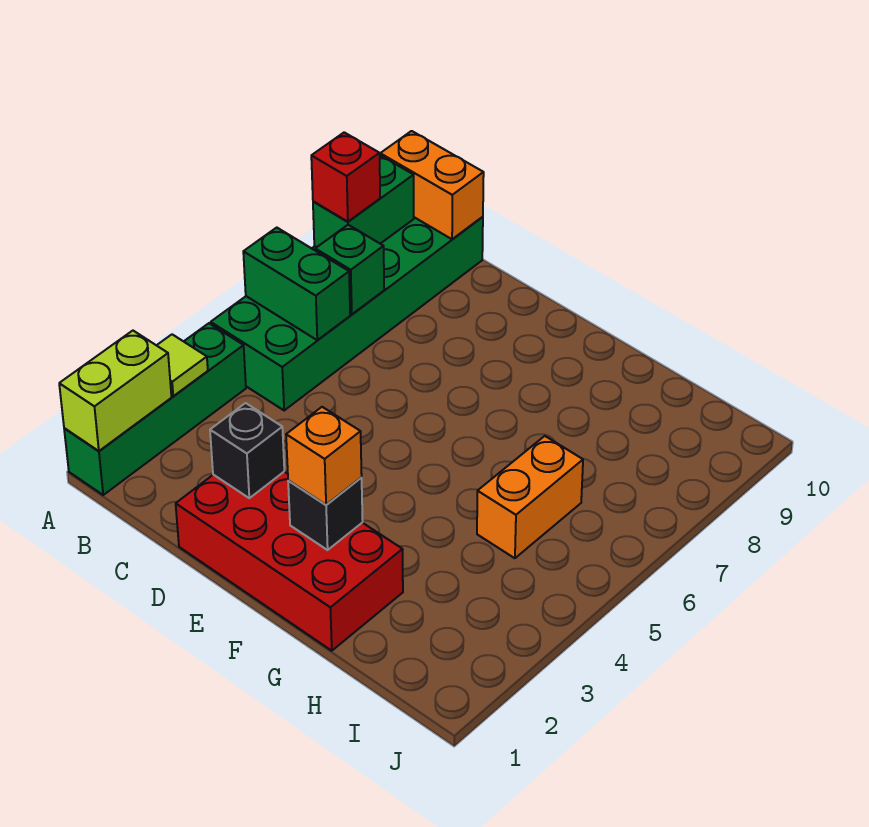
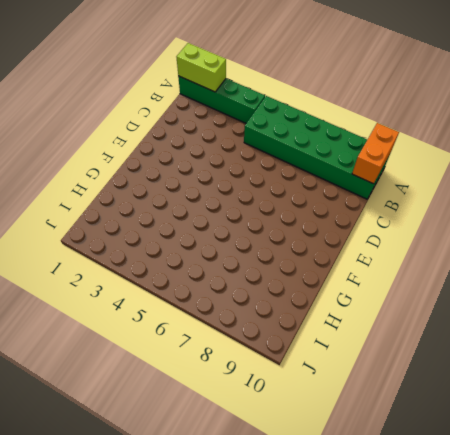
none -> red brick D1:G2 level 1
none -> orange brick H5:H6 level 1
none -> lime tile A3 level 2

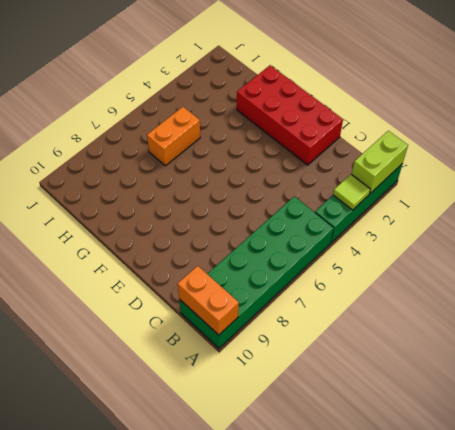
none -> green brick A6:B6 level 2
none -> green brick A8:A9 level 2
none -> green brick B7 level 2

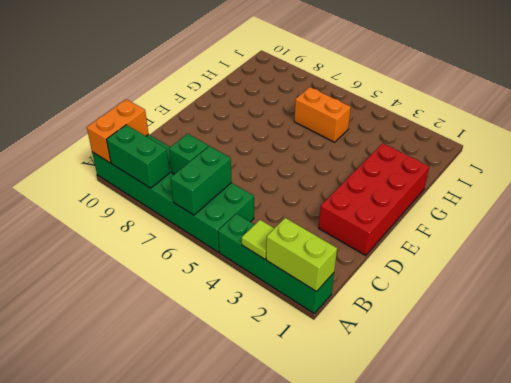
none -> black brick D2 level 2
none -> black brick F2 level 2
none -> red brick A8 level 3

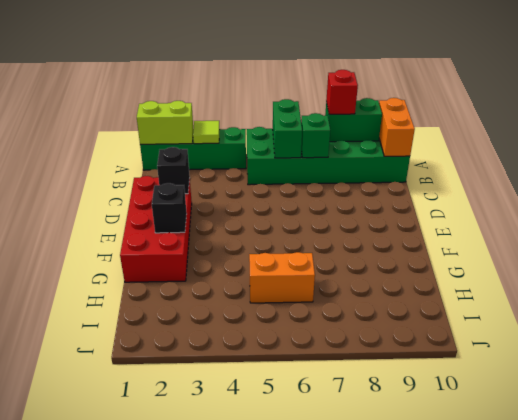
none -> orange brick F2 level 3

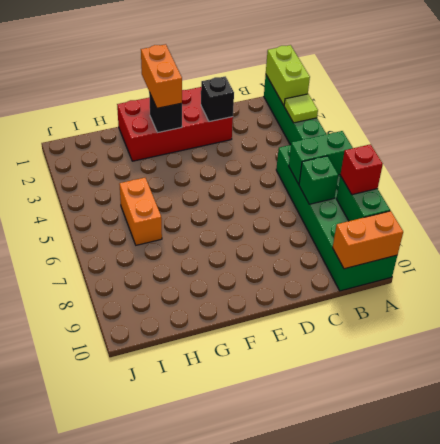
orange brick F1:F2 level 3 -> orange brick F2 level 3

